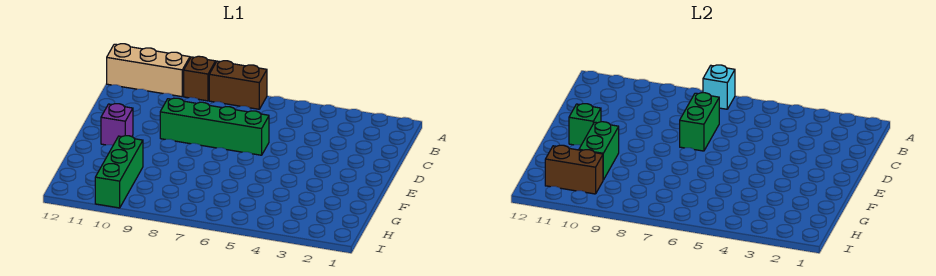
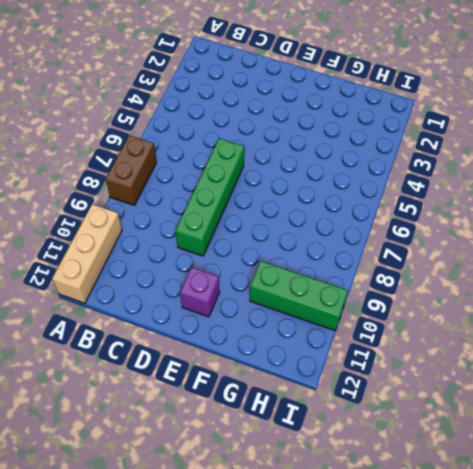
none -> brown brick A9 level 1
none -> cyan brick A7 level 2

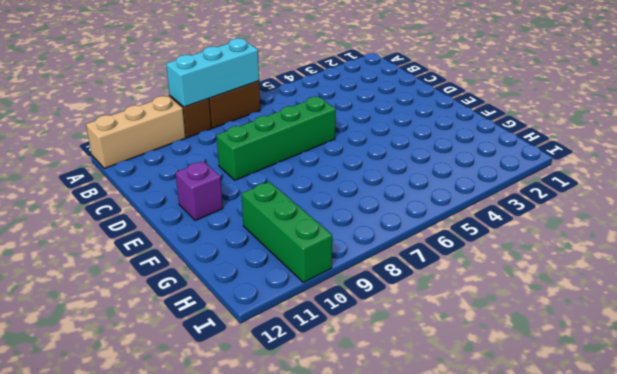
cyan brick A7:A9 level 2 -> cyan brick A7 level 2
none -> green brick C7:D7 level 2
none -> green brick E11 level 2

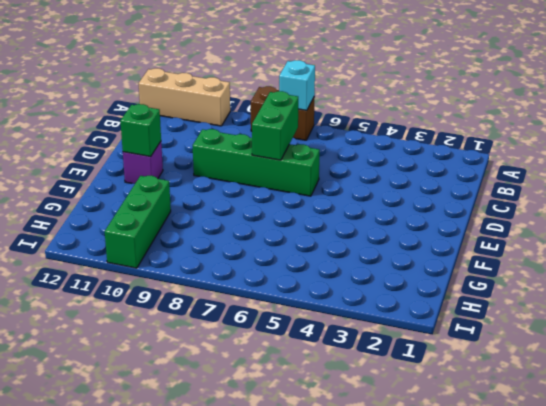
none -> brown brick A9 level 1
none -> green brick F10:G10 level 2

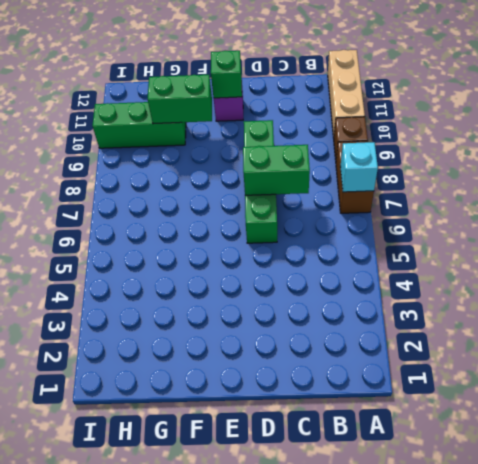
none -> brown brick H10:H11 level 2

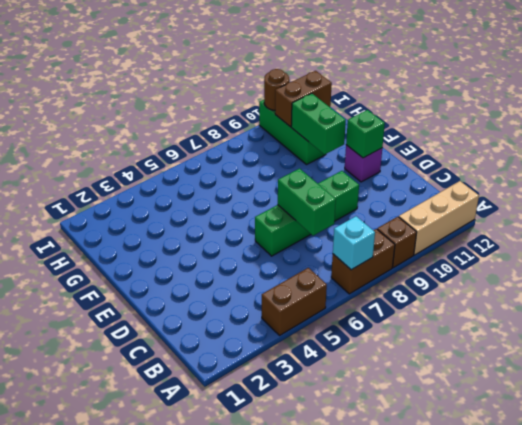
brown brick A4:A5 level 1 -> none
brown round brick I10 level 2 -> none

